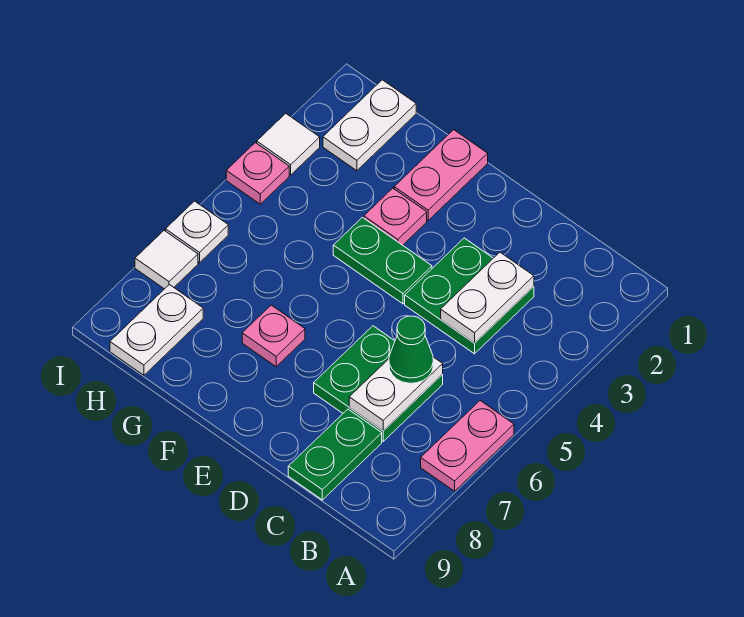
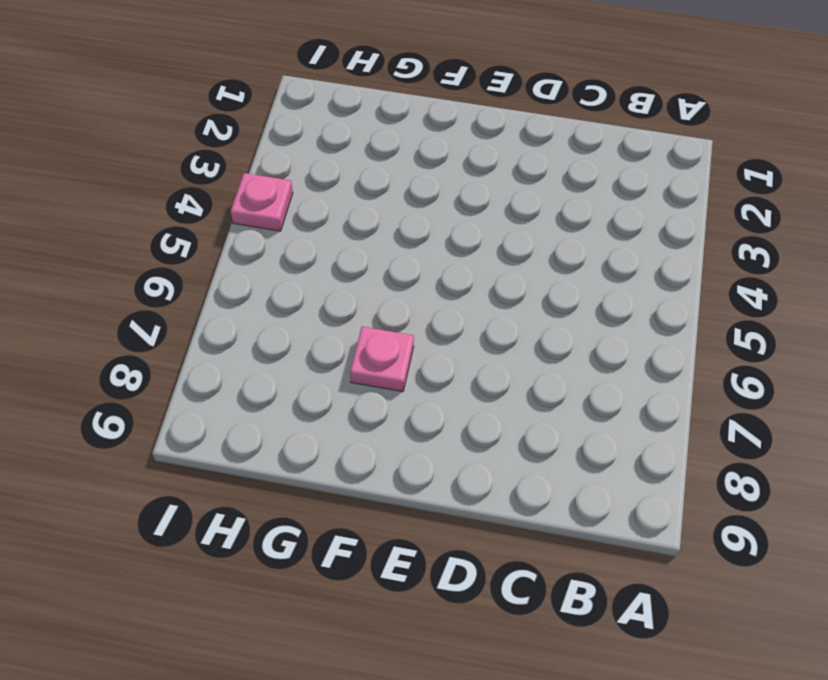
none -> pink plate A6:A7 level 1
none -> green plate C3:D4 level 1
none -> green plate C6:D7 level 1

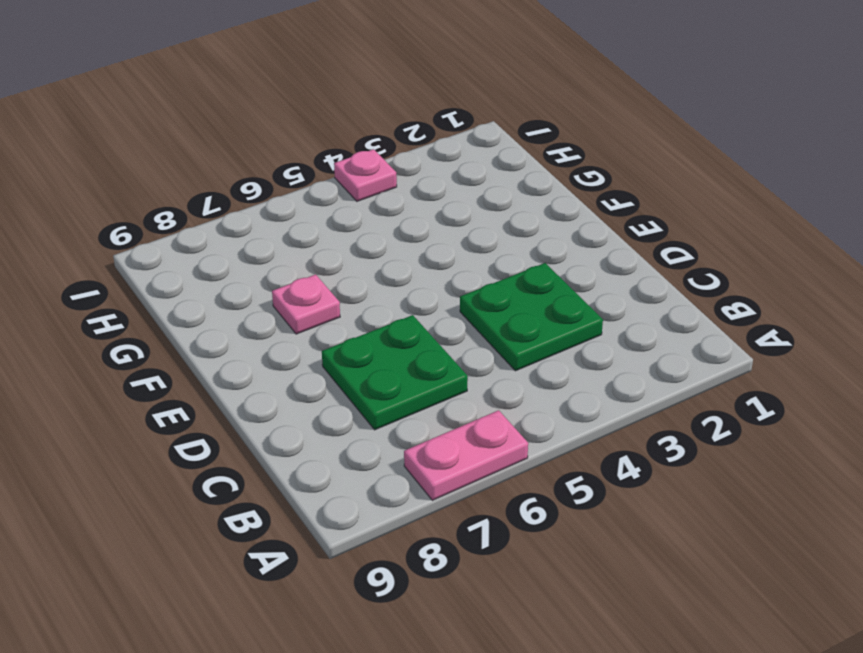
none -> green plate C8:C9 level 1
none -> green plate E4:F4 level 1
none -> pink plate F1:F2 level 1

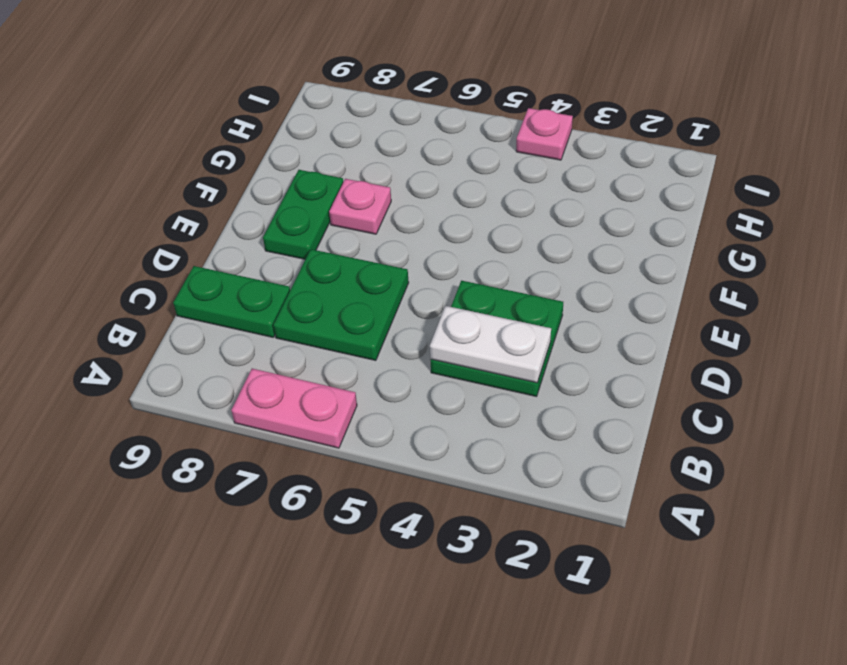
green plate E8:F8 level 1 -> green plate E4:F4 level 1
none -> pink plate F1:F2 level 1
none -> pink plate F3 level 1
none -> white plate H1:H2 level 1

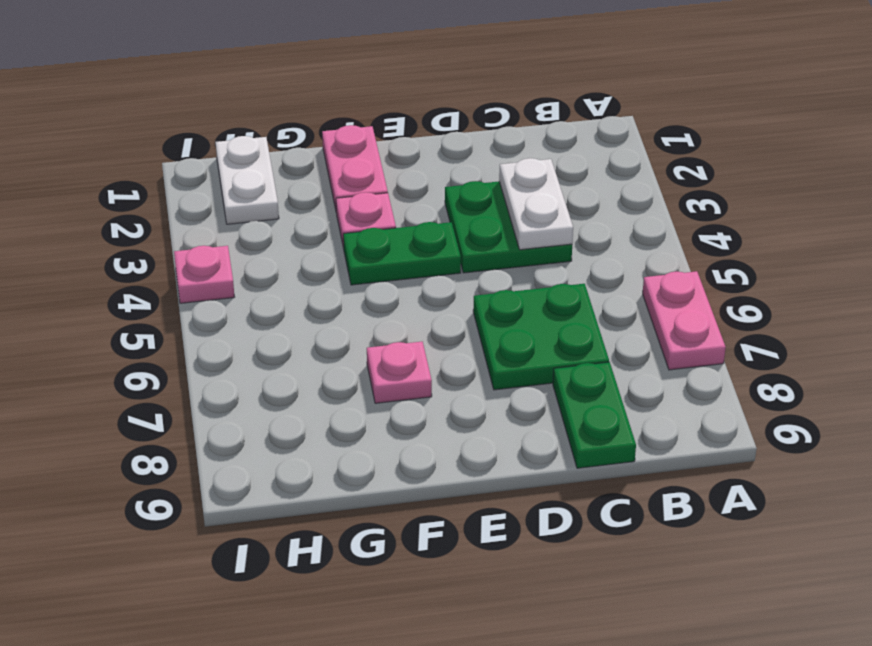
none -> white plate H8:H9 level 1
none -> white tile I3 level 1
none -> white plate I6 level 1

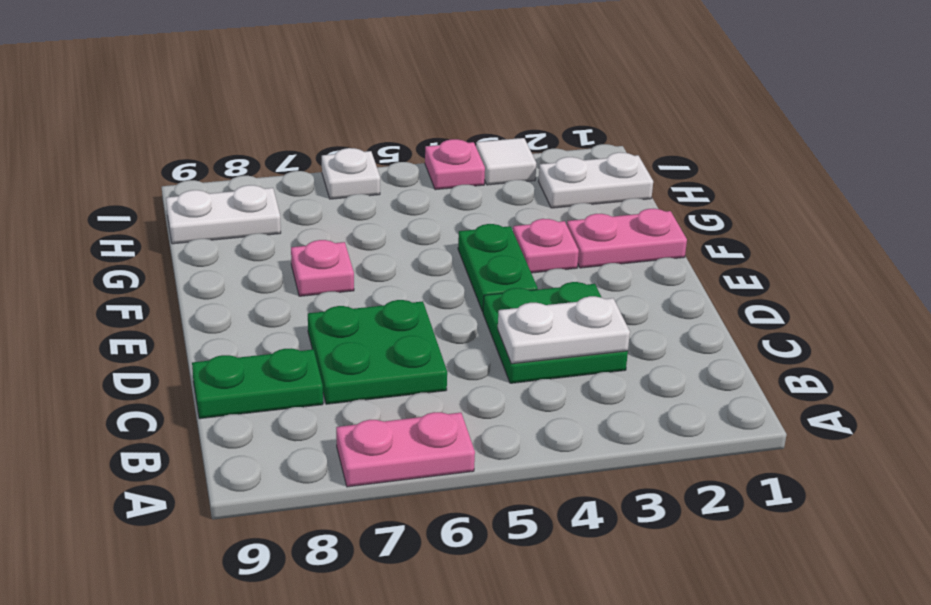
none -> white tile I7 level 1
none -> white plate C6:C7 level 2
none -> green cone C6 level 3

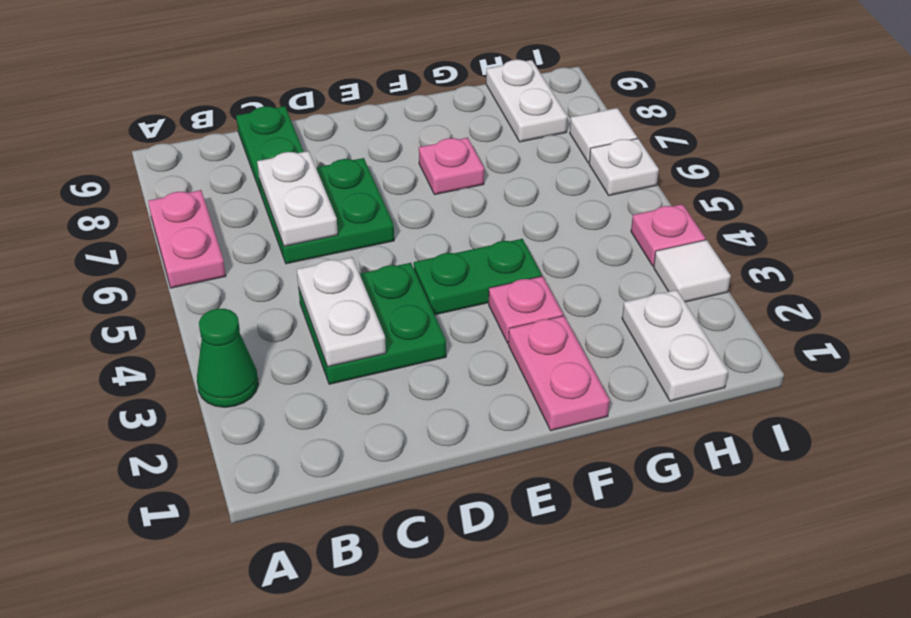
green cone A3 level 1 -> green cone C6 level 3

